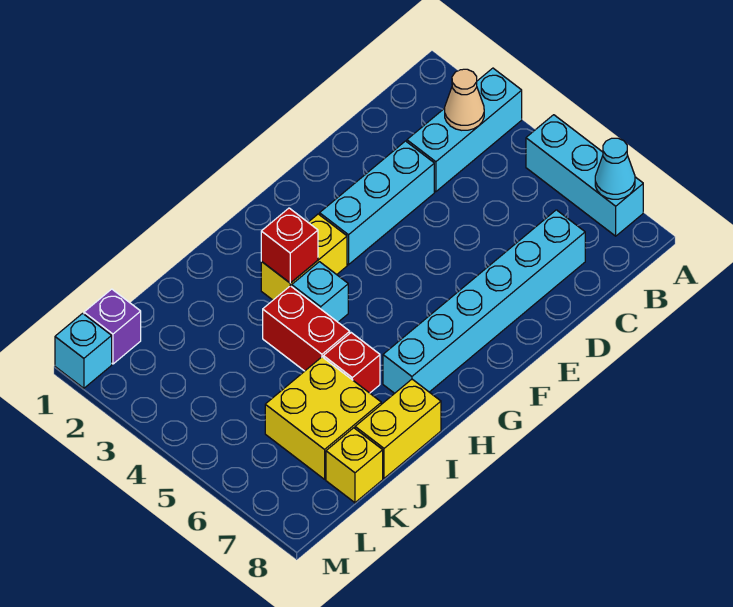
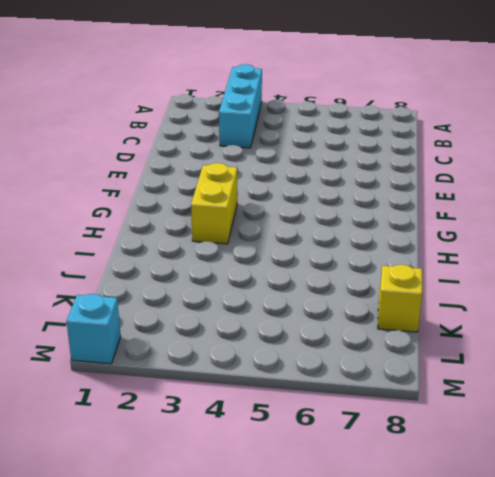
none -> cyan brick A5:A7 level 1
none -> cyan brick C7:H7 level 1
none -> cyan brick D3:F3 level 1

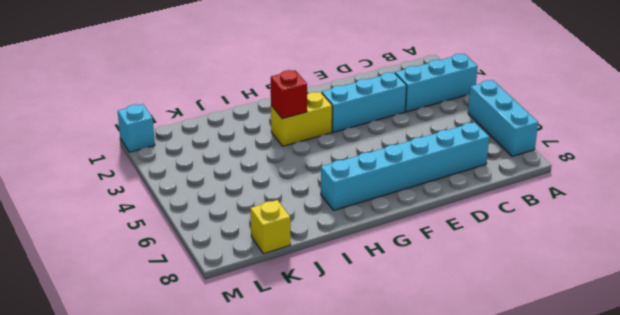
none -> cyan brick H4 level 1
none -> red brick I4:I5 level 1
none -> red brick I6 level 1

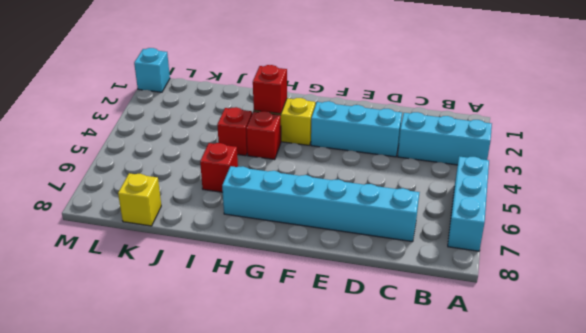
red brick H4 level 1 -> cyan brick H4 level 1
red brick I4 level 1 -> red brick I4:I5 level 1
none -> yellow brick I8:J8 level 1
none -> yellow brick J6:K7 level 1
none -> purple brick L1 level 1

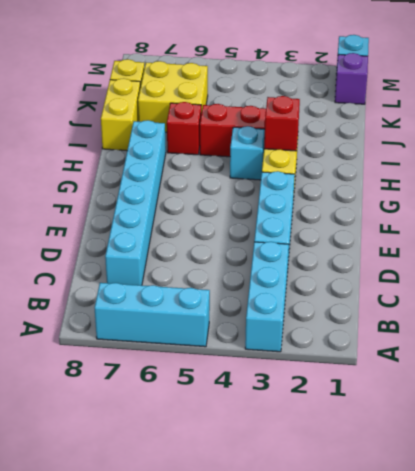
none -> cyan cone A7 level 2
none -> tan cone B3 level 2

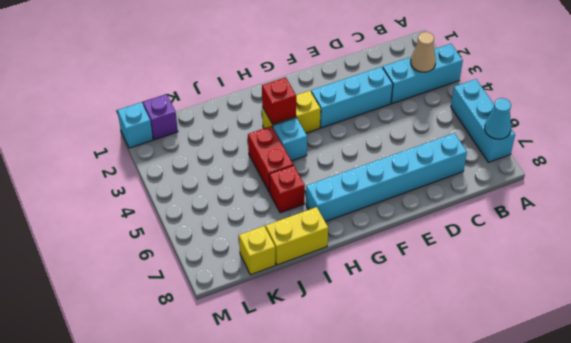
none -> yellow brick J6:K7 level 1

